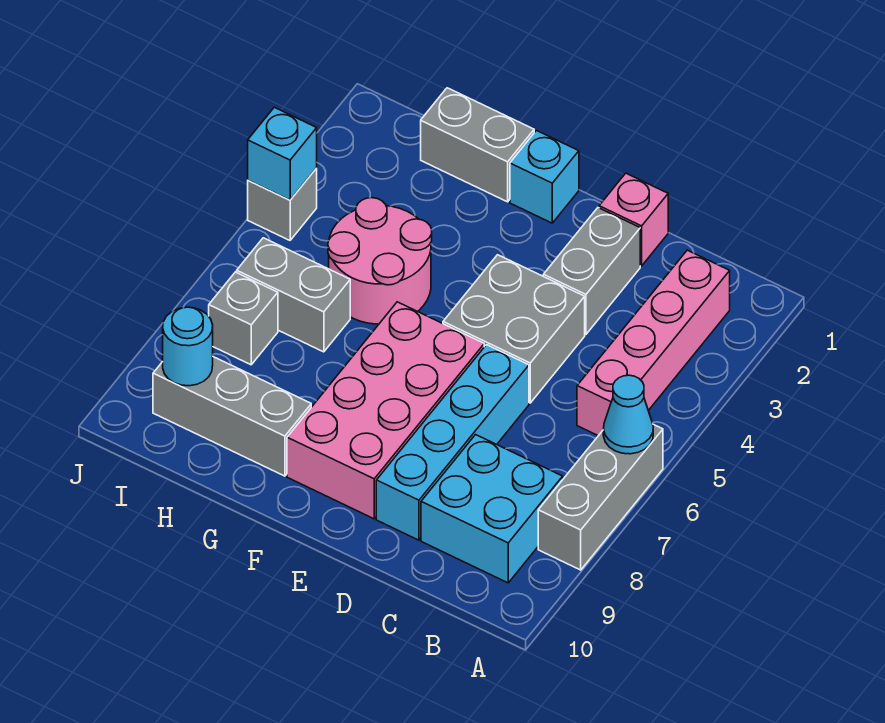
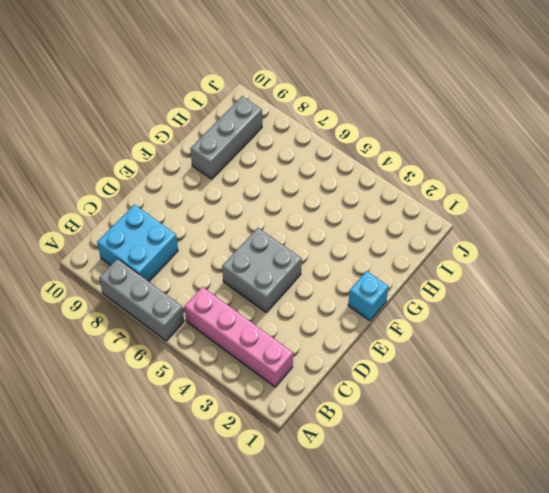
none -> pink brick D1 level 1
none -> grey brick D2:D3 level 1
none -> cyan brick D6:D9 level 1

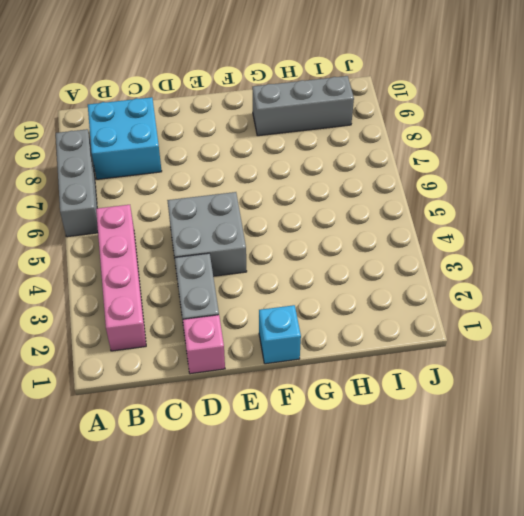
none -> cyan brick D6:D9 level 1
none -> pink brick E6:F9 level 1
none -> grey brick G1:H1 level 1

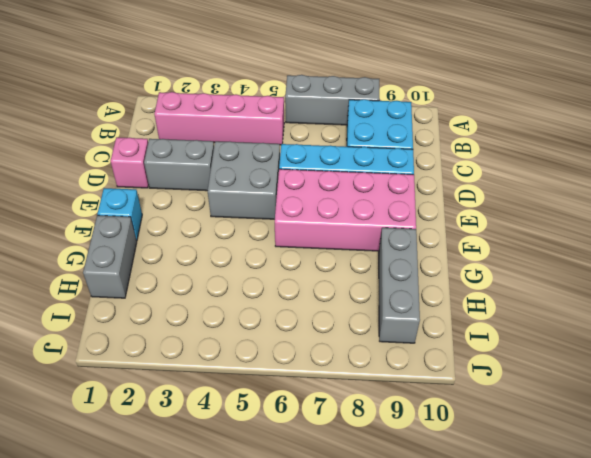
none -> pink round brick G4:H5 level 1
none -> grey brick H6:I6 level 1
none -> grey brick I7 level 1

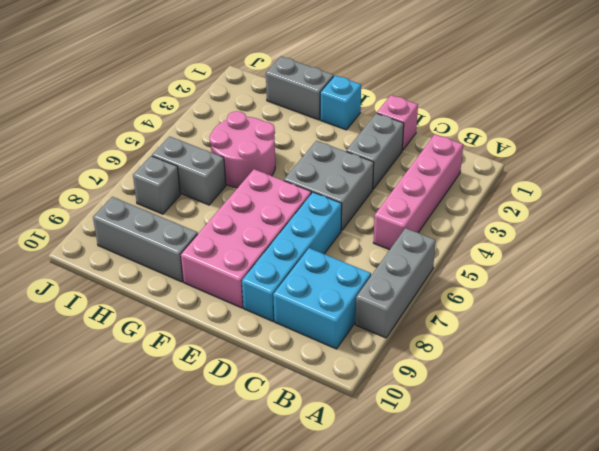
none -> grey brick J4 level 1
none -> cyan cone A6 level 2
none -> cyan round brick I9 level 2

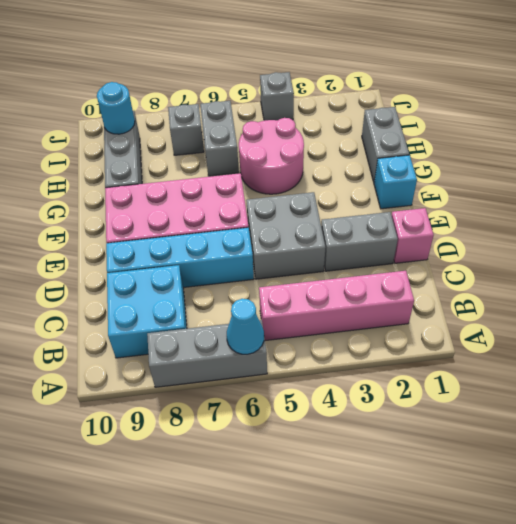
none -> cyan brick J4 level 2

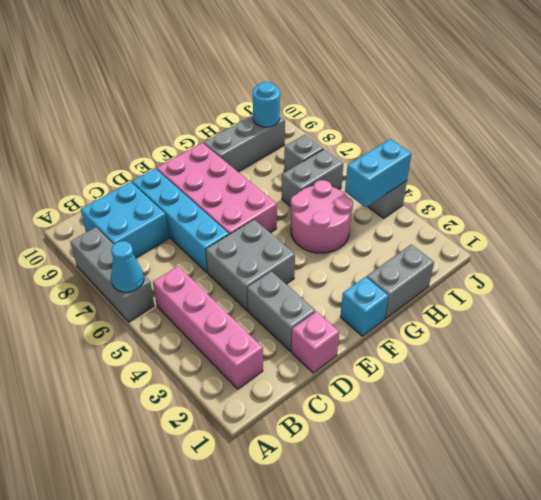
cyan brick I4:J4 level 2 -> cyan brick J4 level 2

